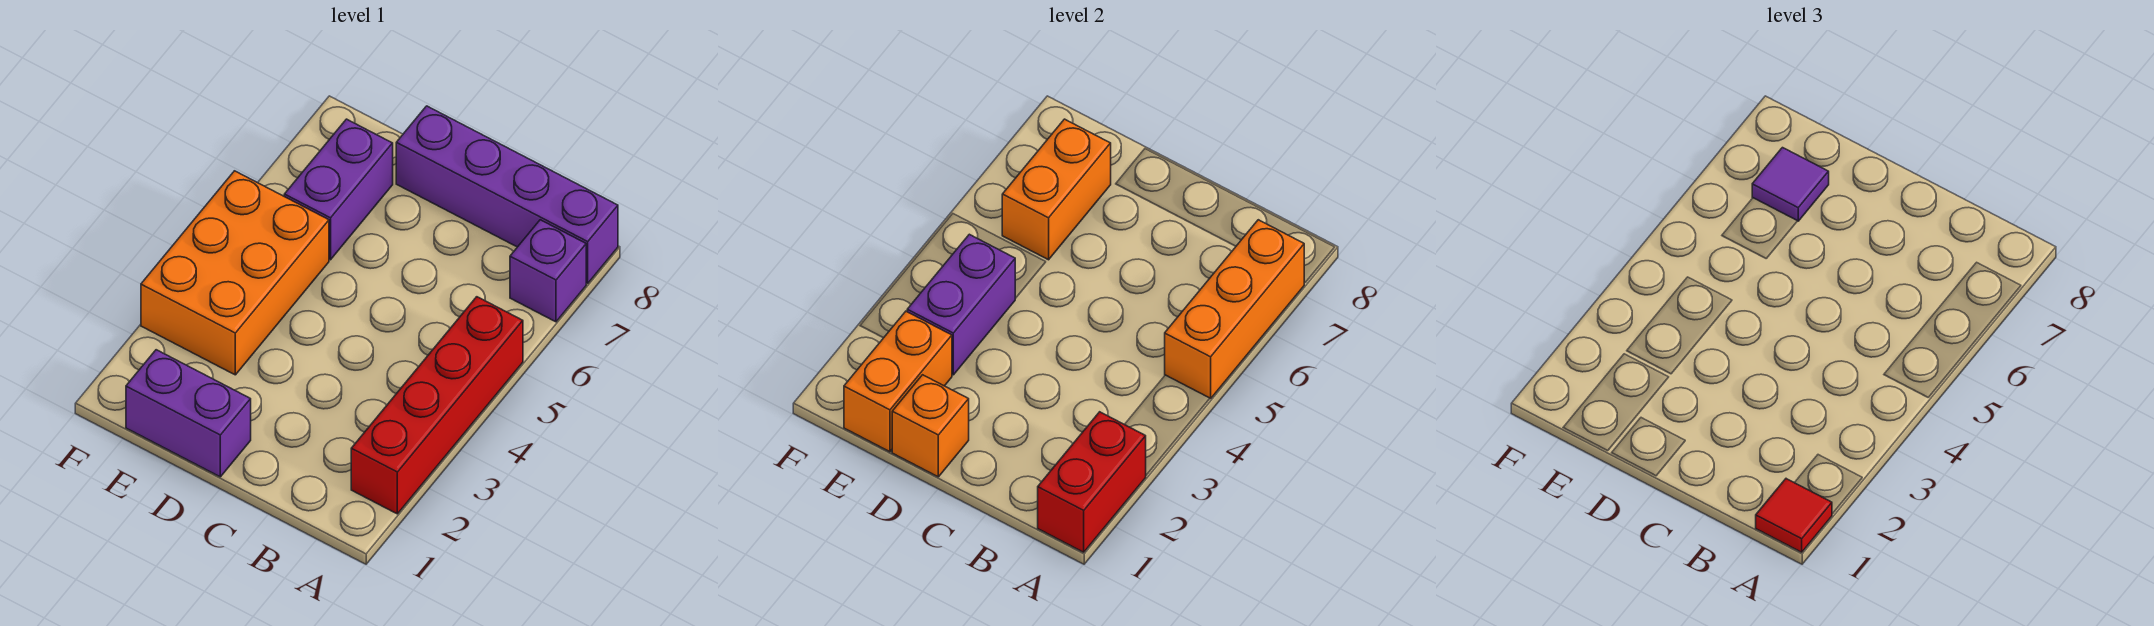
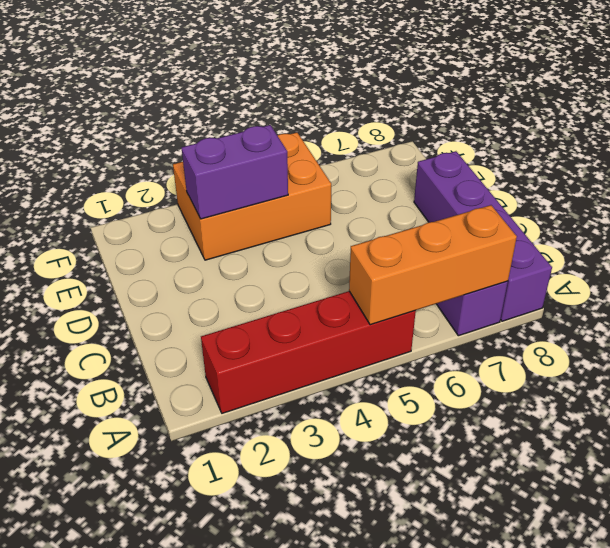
none -> purple brick D1:E1 level 1
none -> purple brick E6:E7 level 1
none -> red brick A1:A2 level 2

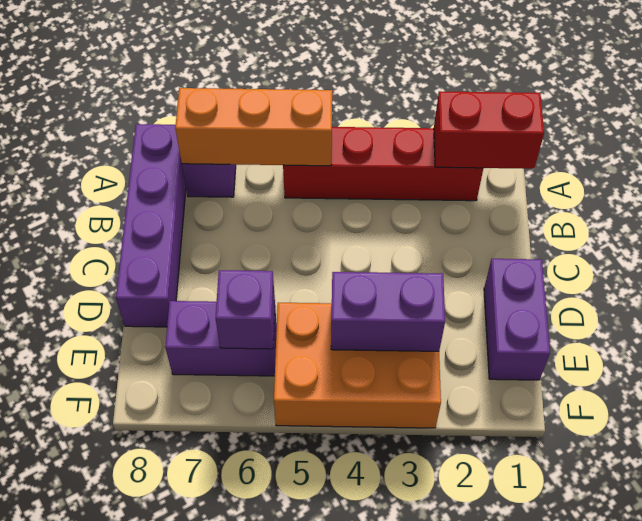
purple brick E6 level 2 -> orange brick E6:E7 level 2
none -> orange brick D1 level 2
none -> orange brick E1:E2 level 2
none -> red tile A1 level 3

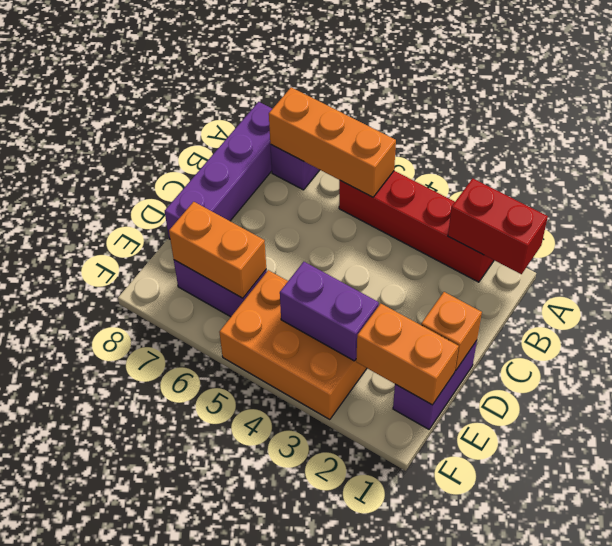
none -> red tile A1 level 3
none -> purple tile E7 level 3

